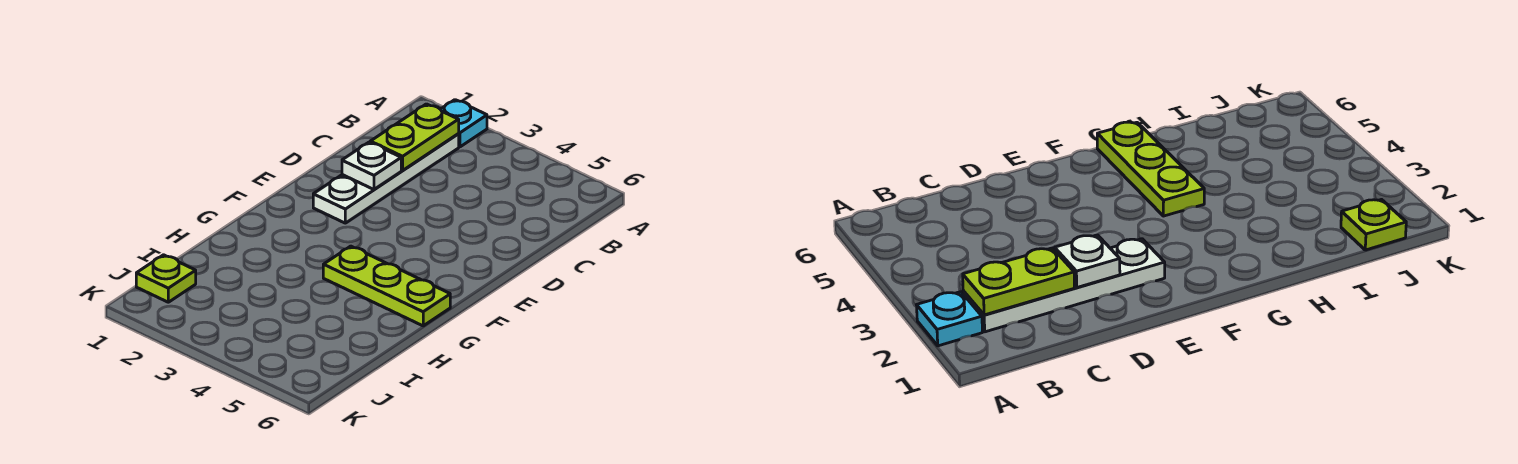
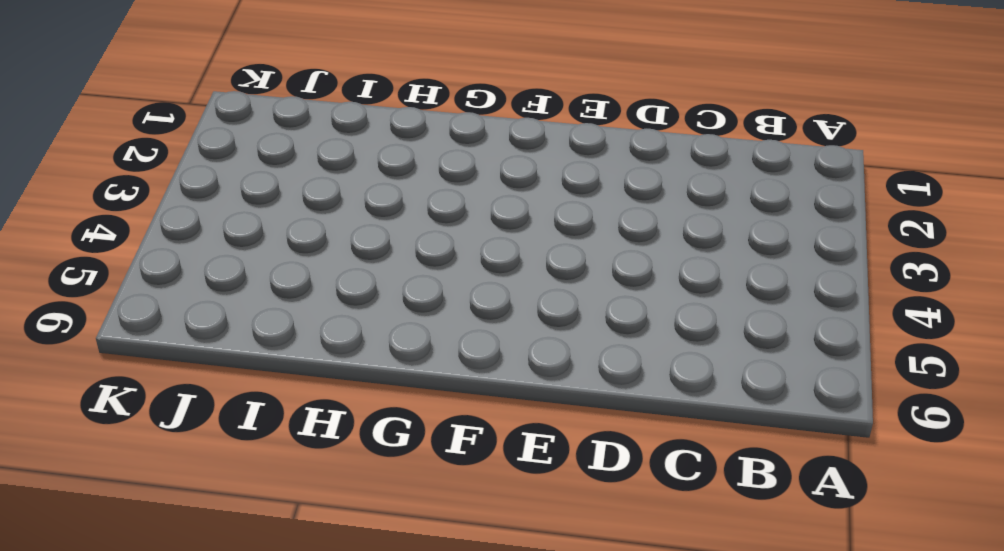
none -> cyan plate A2 level 1
none -> white plate B2:E2 level 1

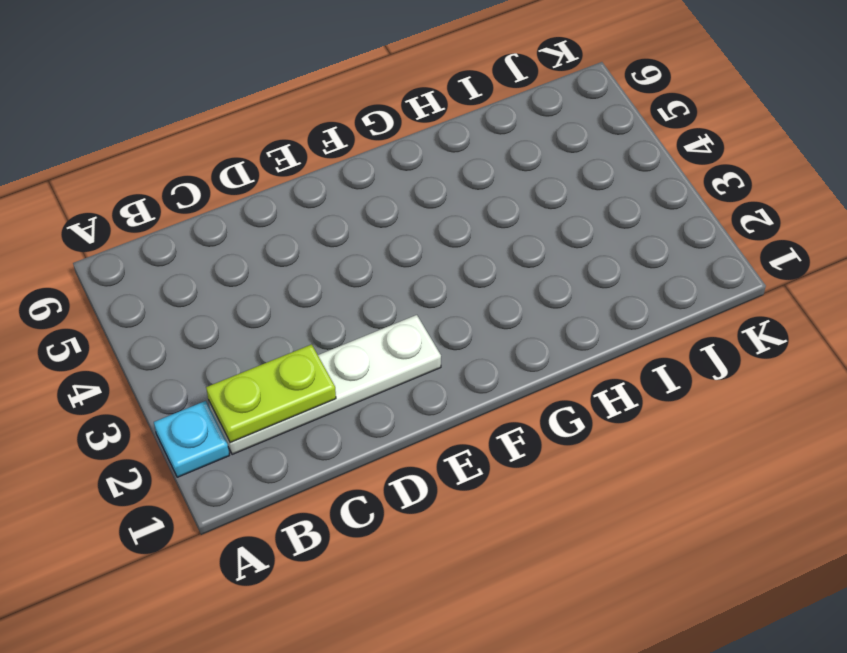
none -> lime plate G4:G6 level 1
none -> lime plate J1 level 1

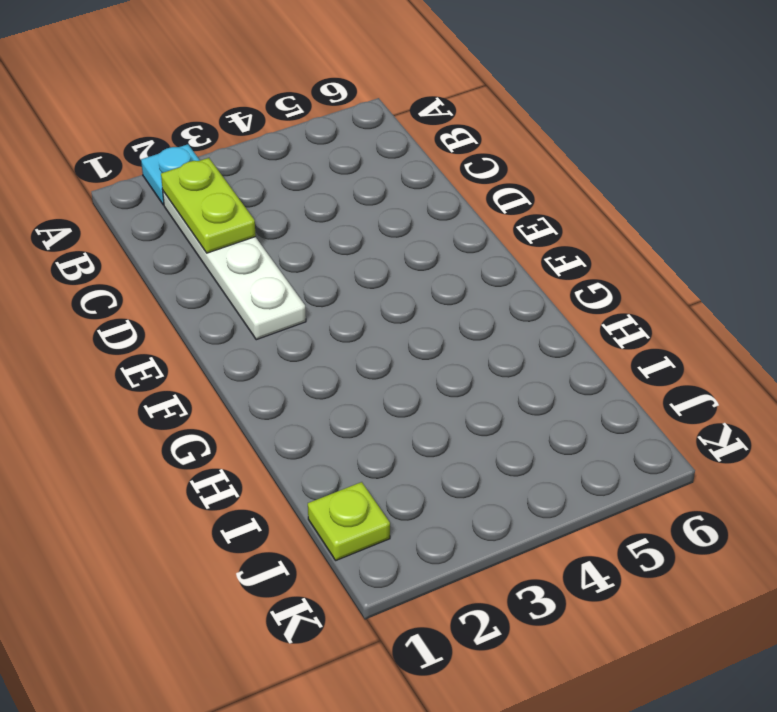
none -> lime plate G4:G6 level 1
none -> white plate D2 level 2

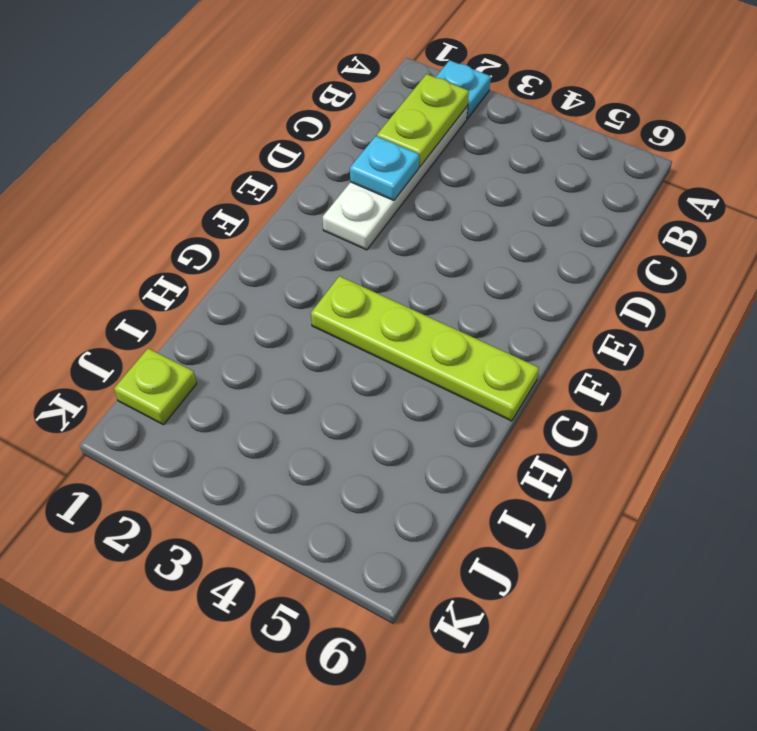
cyan plate D2 level 2 -> white plate D2 level 2
lime plate G3:G6 level 1 -> lime plate G4:G6 level 1

